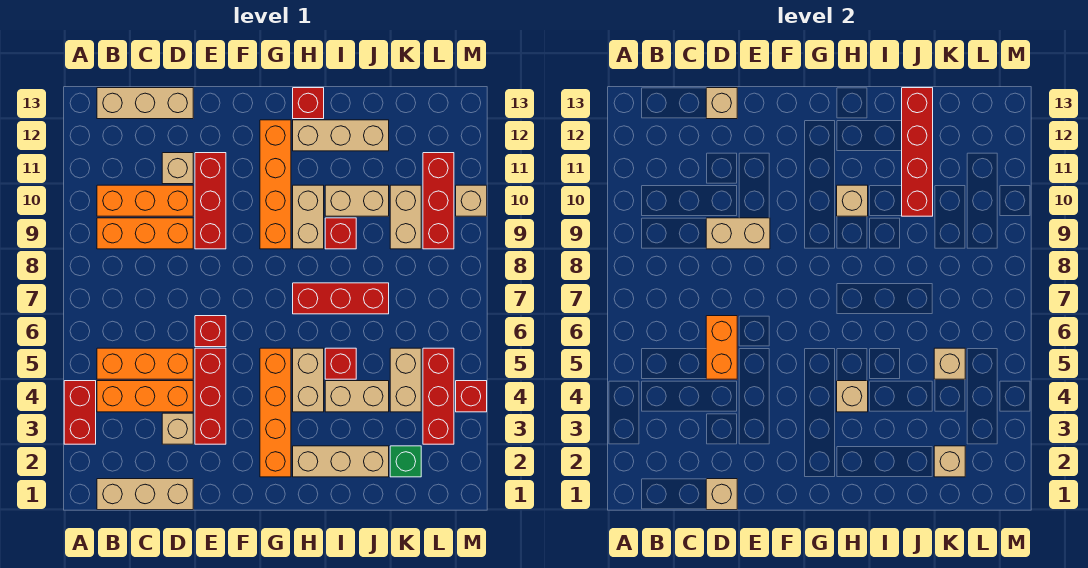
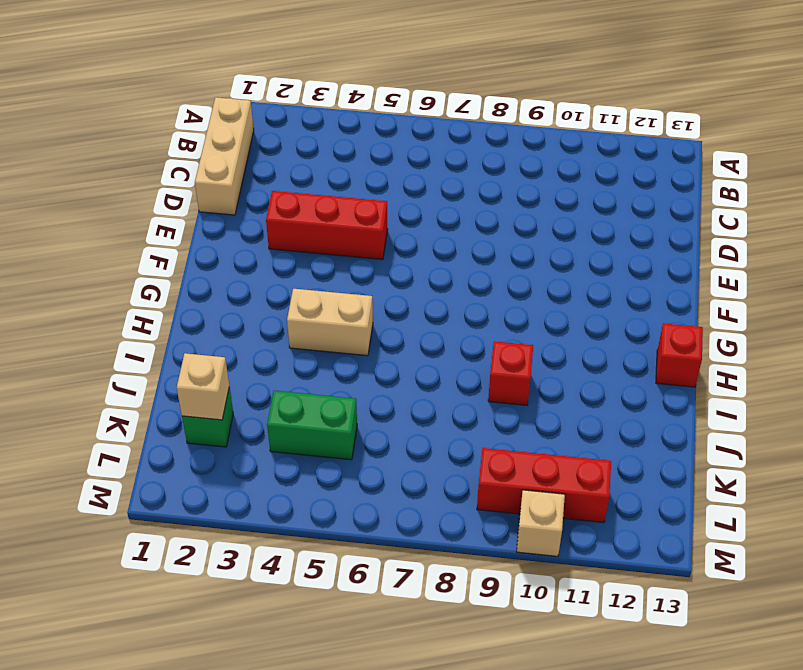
green brick K4:K5 level 1 -> tan brick K4:K5 level 1
none -> red brick A3:A4 level 1
none -> orange brick B4:D4 level 1
none -> orange brick B5:D5 level 1
none -> orange brick B9:D9 level 1

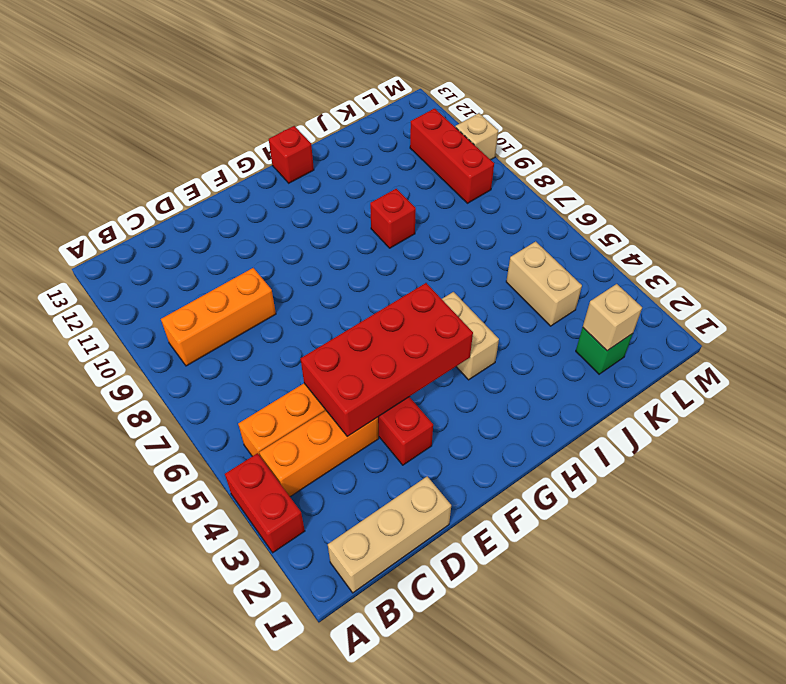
red brick D4:G5 level 2 -> orange brick D5:D6 level 2
none -> orange brick B10:D10 level 1
none -> tan brick B13:D13 level 1
none -> tan brick D3 level 1
none -> tan brick D11 level 1

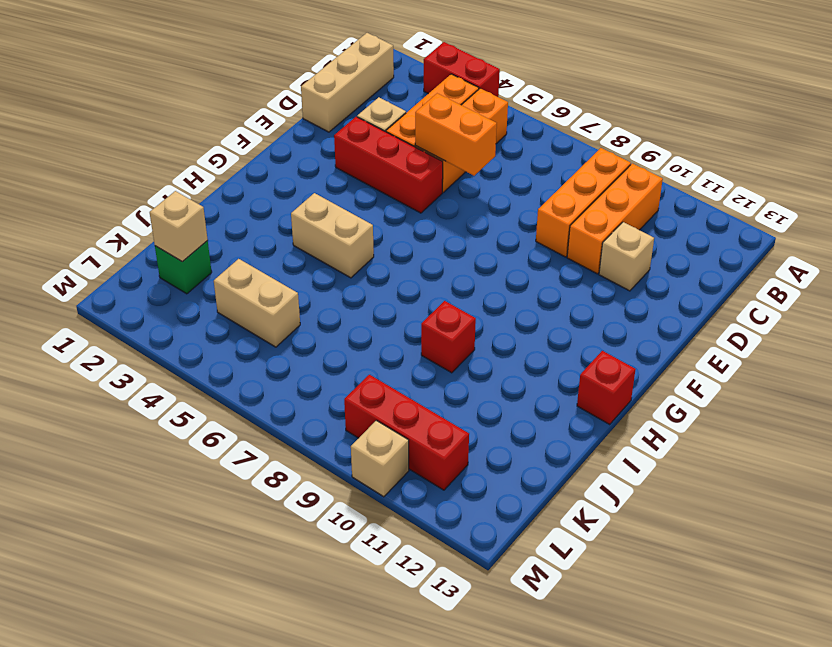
none -> tan brick B13:D13 level 1
none -> red brick E6 level 1
none -> red brick E9:E11 level 1
none -> orange brick G2:G5 level 1

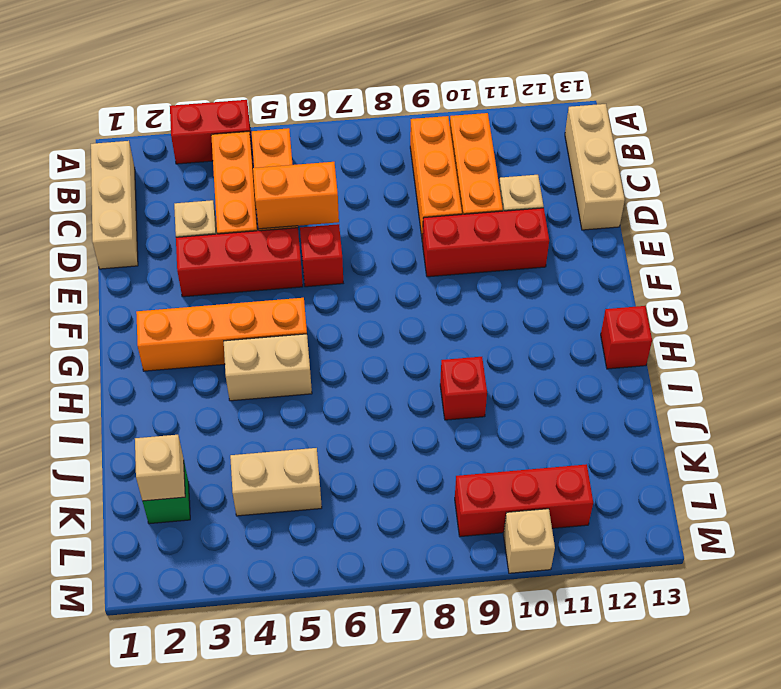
none -> orange brick G9:G12 level 1
none -> tan brick H2:J2 level 1
none -> red brick H7:J7 level 1
none -> tan brick H9:H10 level 1

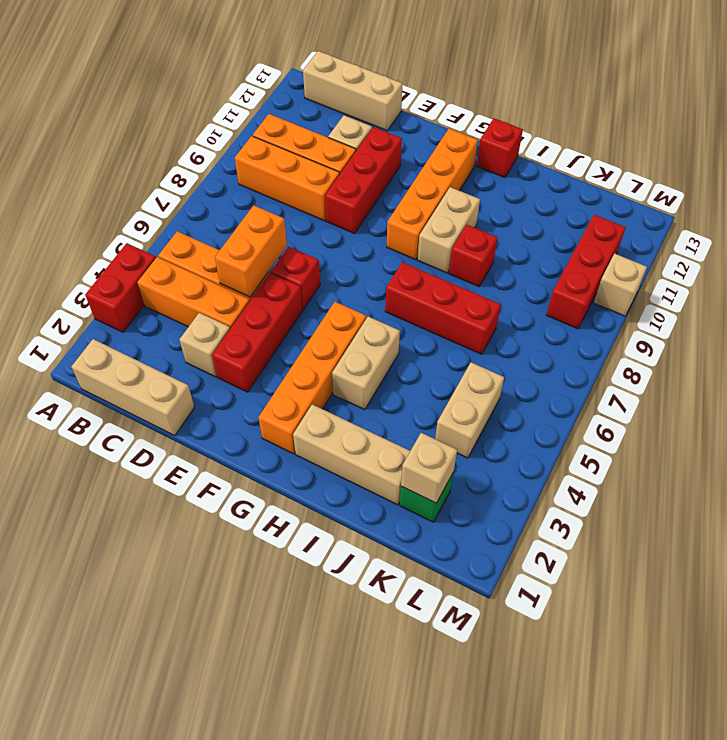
none -> tan brick H12:J12 level 1
none -> tan brick I4:J4 level 1
none -> red brick I5 level 1
none -> tan brick I10:J10 level 1

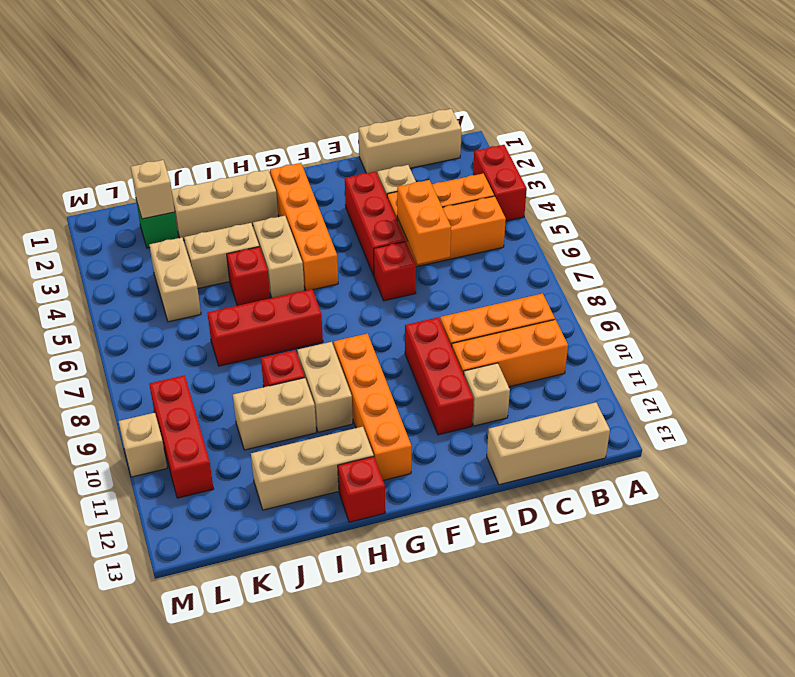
none -> tan brick K9:K10 level 1
none -> red brick L3:L5 level 1
none -> red brick M4 level 1
none -> tan brick D1 level 2

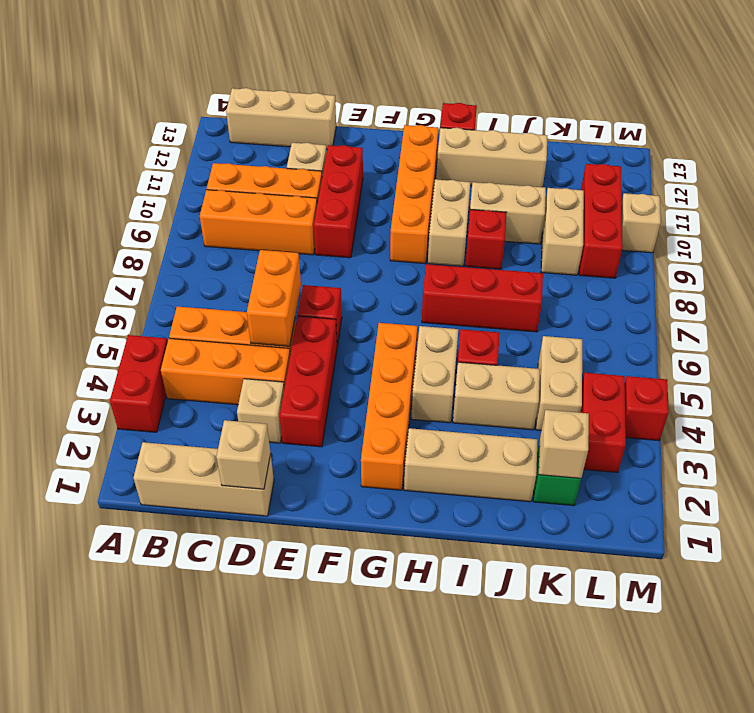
red brick L3:L4 level 1 -> red brick L3:L5 level 1
none -> tan brick D9:E9 level 2
none -> tan brick D13 level 2
none -> tan brick H4 level 2
none -> tan brick H10 level 2

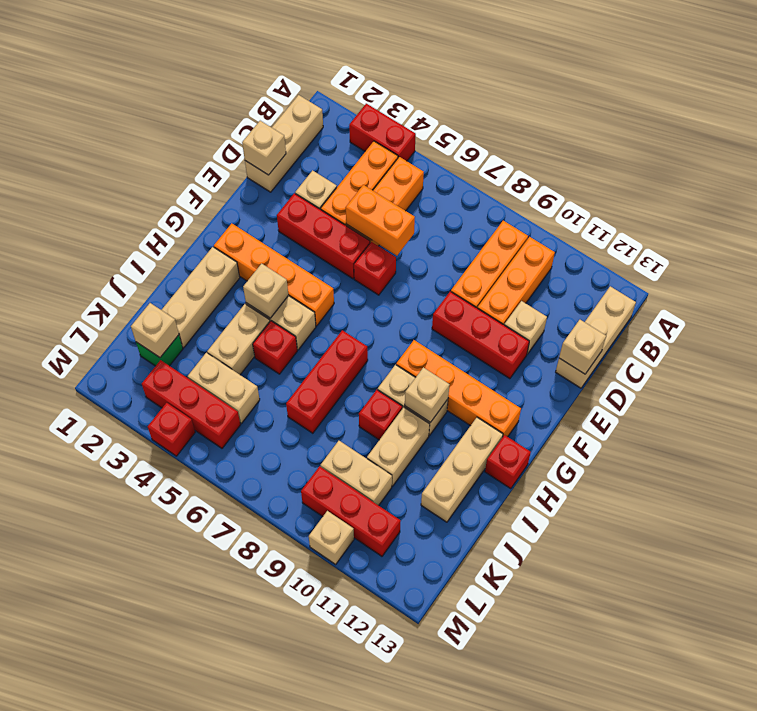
none -> tan brick D9:E9 level 2
none -> red brick J10:J13 level 2
none -> tan brick K5 level 2

